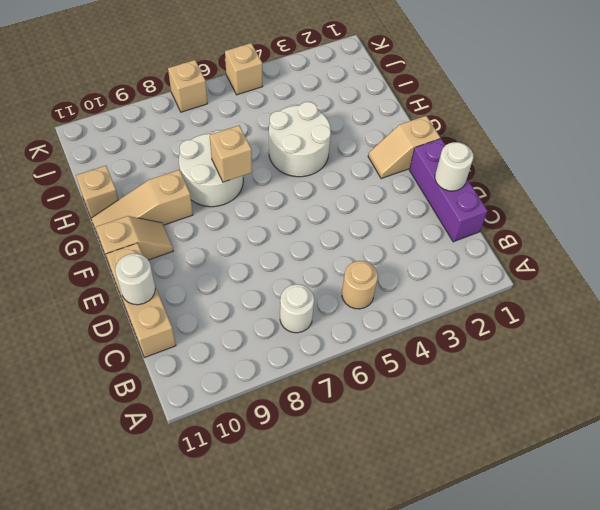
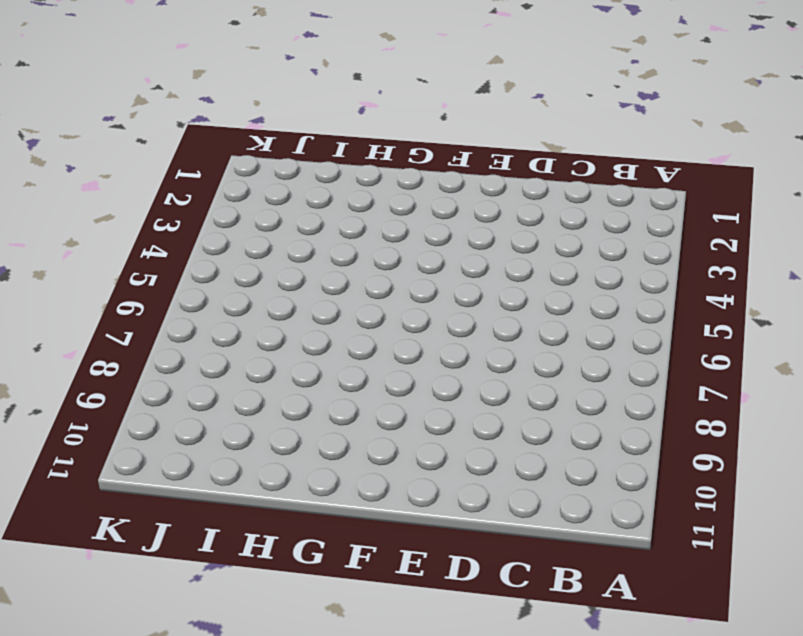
none -> tan round brick B5 level 1
none -> white round brick B7 level 1
none -> purple brick C1:E1 level 1

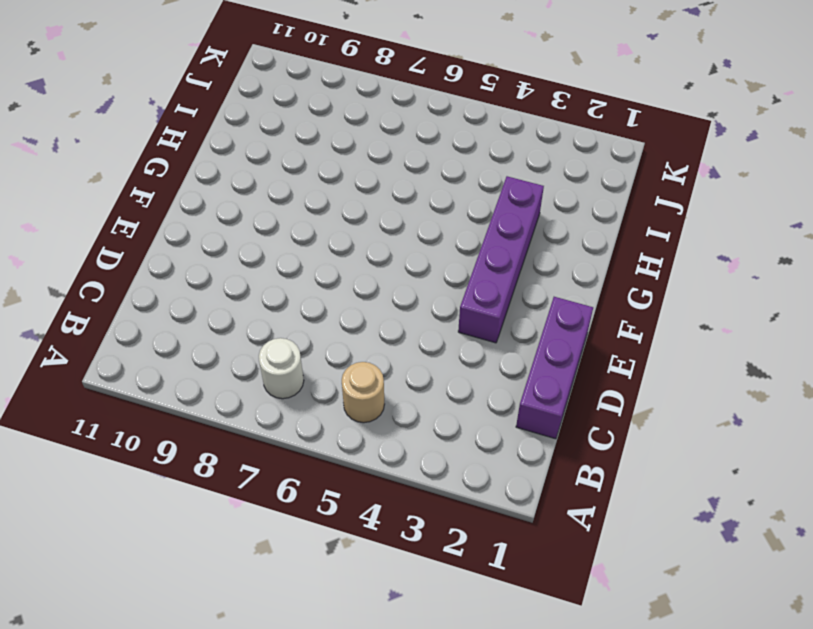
purple brick E3:H3 level 1 -> none
none -> tan brick C11:E11 level 1
none -> tan slope F1:F2 level 1 top 1
none -> tan slope F10:F11 level 1 top 11

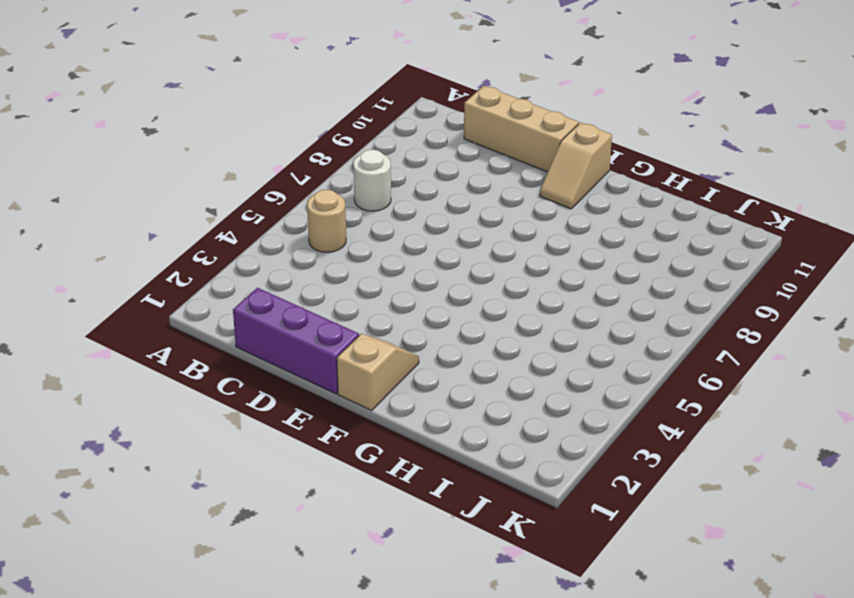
none -> white round brick G4:H5 level 1
none -> white round brick G7:H8 level 1
none -> tan slope G9:G11 level 1 top 9

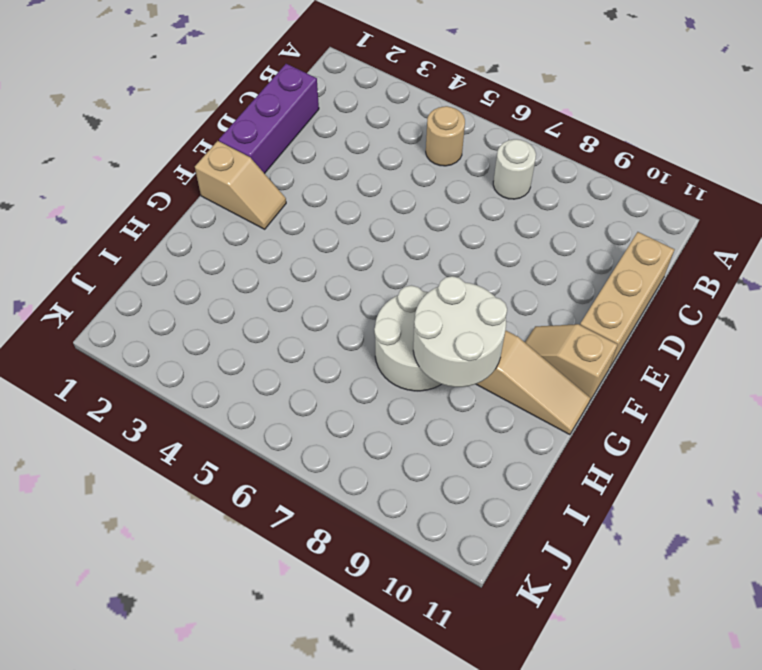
white round brick G8:H9 level 2 -> white round brick G4:H5 level 1
none -> tan brick H11 level 1
none -> tan brick K5 level 1
none -> tan brick K7 level 1

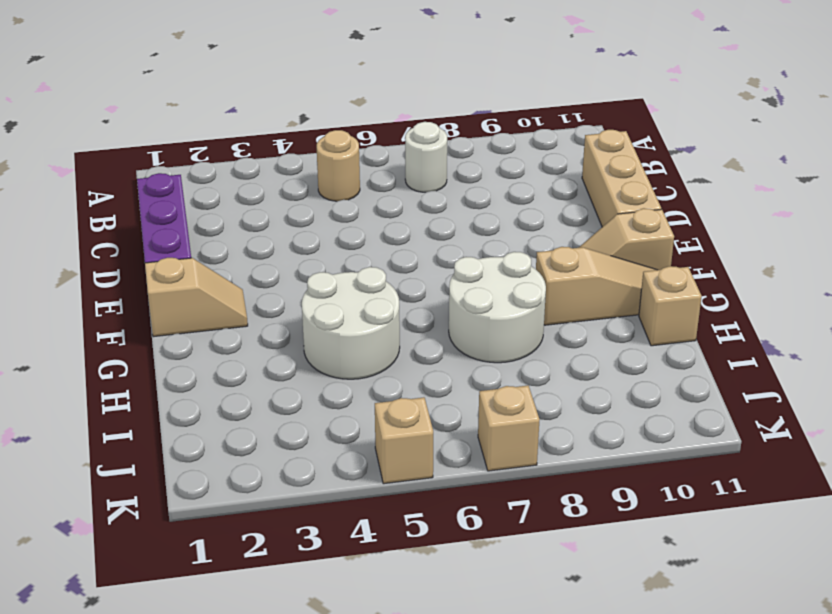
none -> white round brick D1 level 2
none -> white round brick D11 level 2
none -> tan brick G7 level 2

